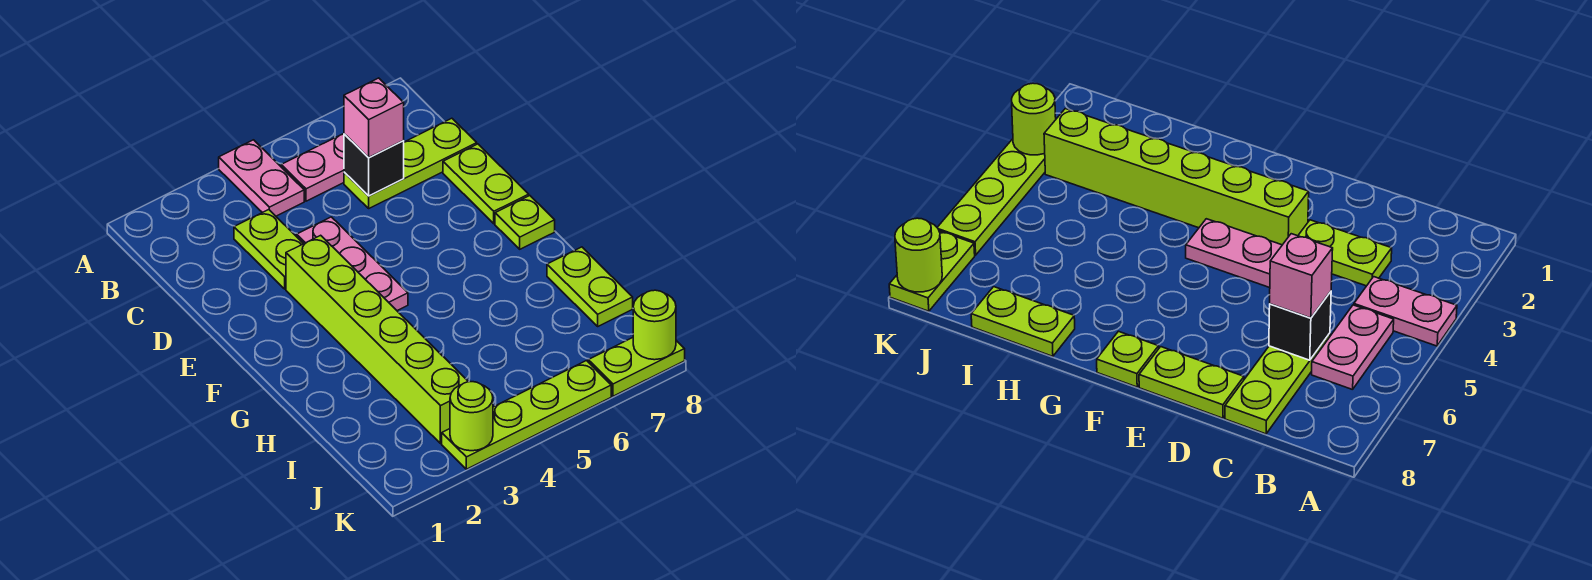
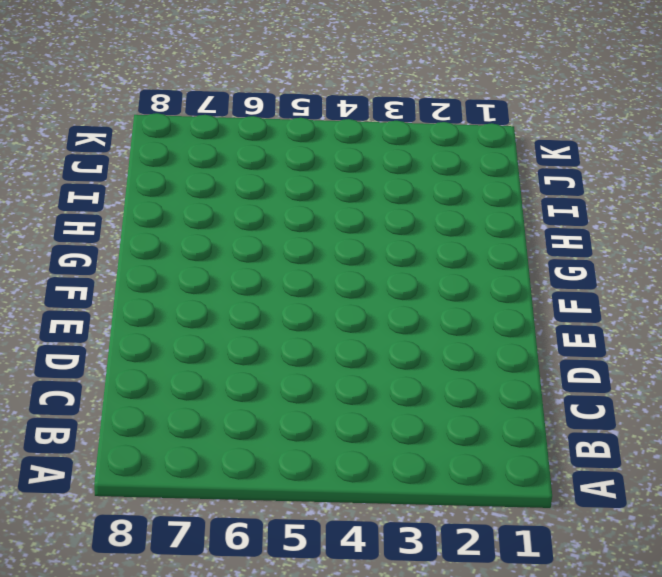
none -> pink plate A4:B4 level 1
none -> pink plate B5:B6 level 1
none -> lime plate C3:D3 level 1

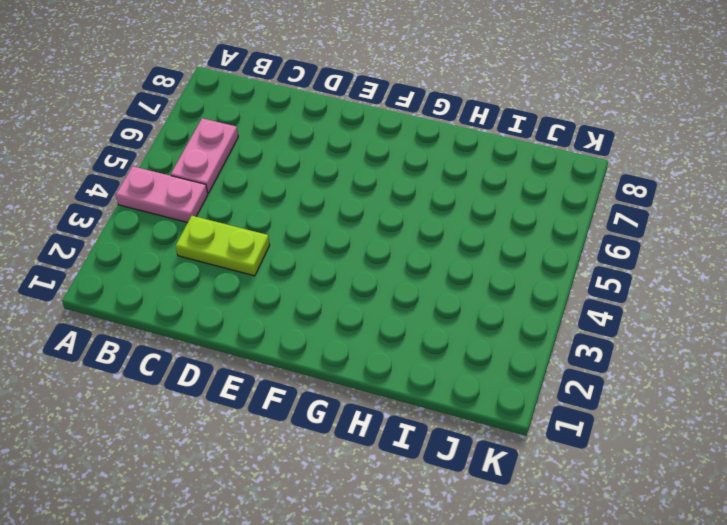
none -> lime plate C6:C8 level 1
none -> pink plate D4:F4 level 1
none -> lime plate D8:E8 level 1

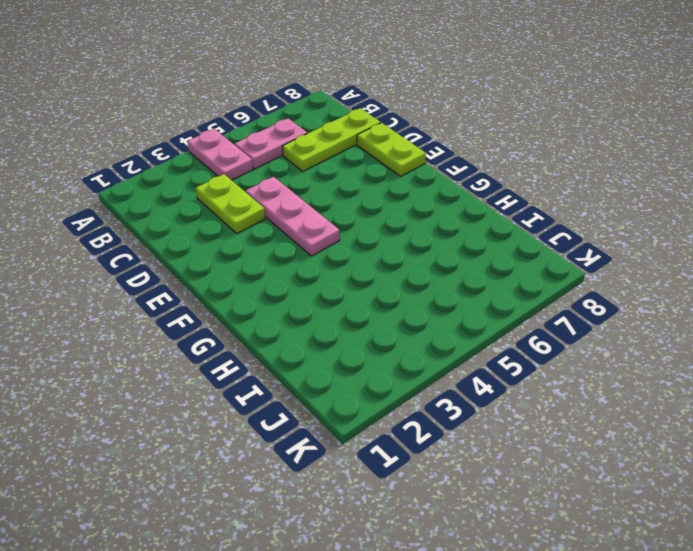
none -> lime brick E3:J3 level 1
none -> lime plate F8 level 1
none -> lime plate H8:I8 level 1

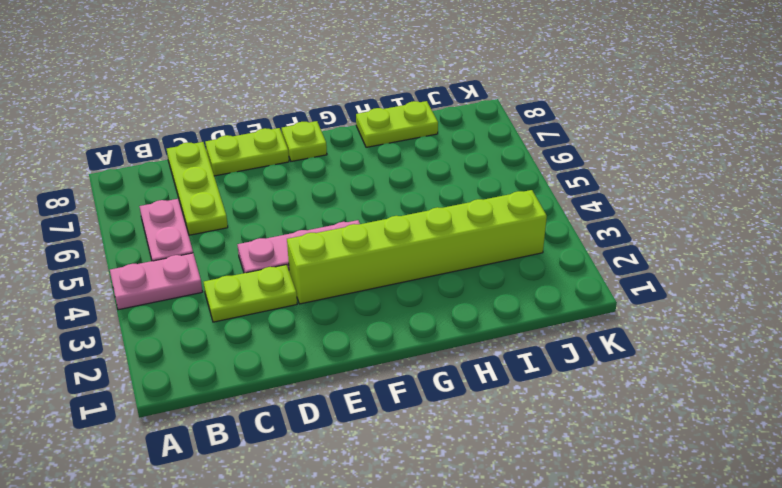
none -> lime plate K3:K6 level 1
none -> lime plate K7:K8 level 1
none -> black brick C6 level 2

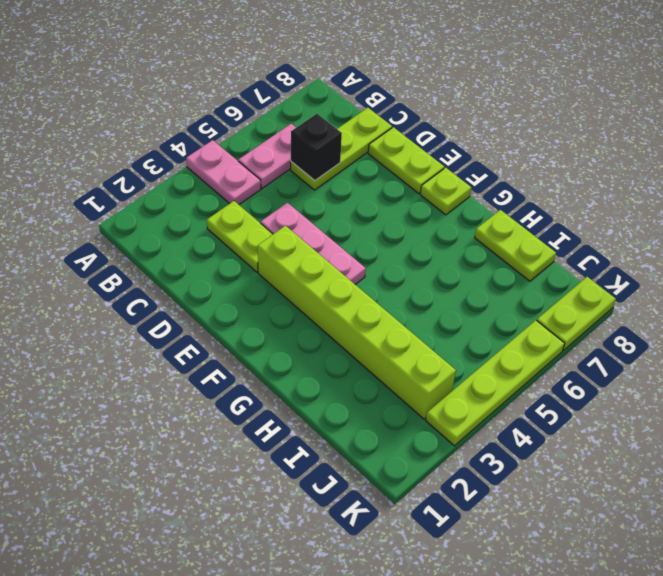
none -> lime round brick K3 level 2
none -> lime round brick K8 level 2
none -> pink brick C6 level 3

